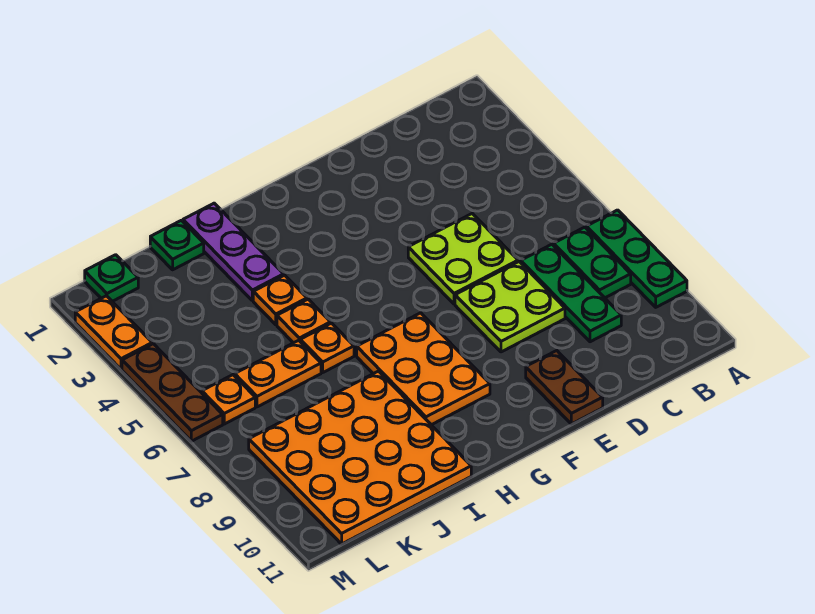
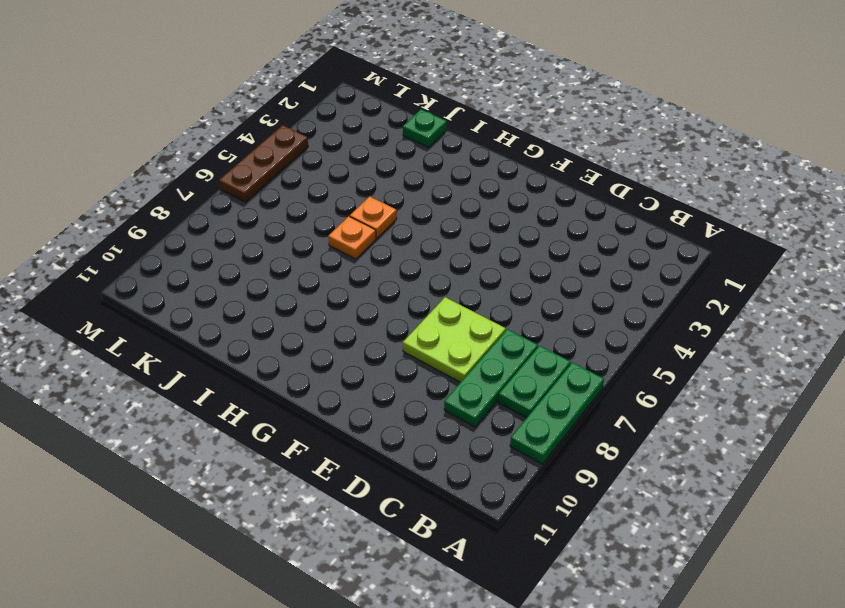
none -> lime plate D5:E6 level 1
none -> brown plate E10:E11 level 1
none -> orange plate G7:H9 level 1

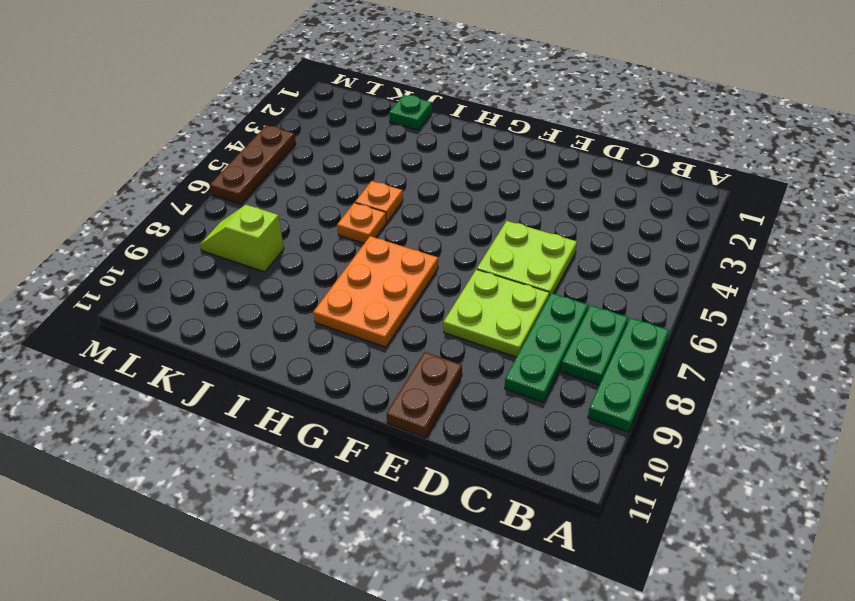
lime slope K8:L8 level 1 top K -> orange plate I8:L11 level 1
none -> purple plate I1:I3 level 1
none -> orange plate I4 level 1
none -> orange plate J6:K6 level 1

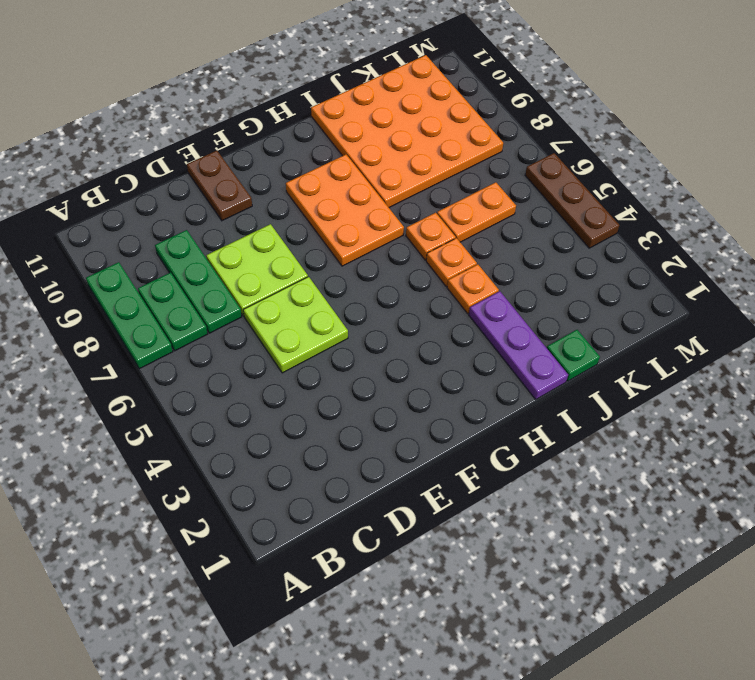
none -> green plate L1 level 1
none -> orange plate L6 level 1
none -> orange plate M2:M3 level 1

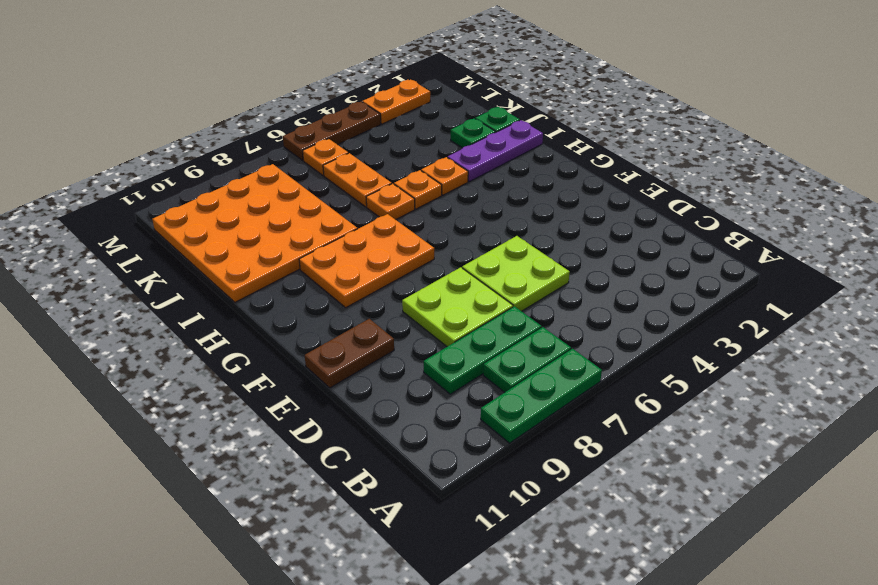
green plate J2 level 1 -> green plate L1 level 1

